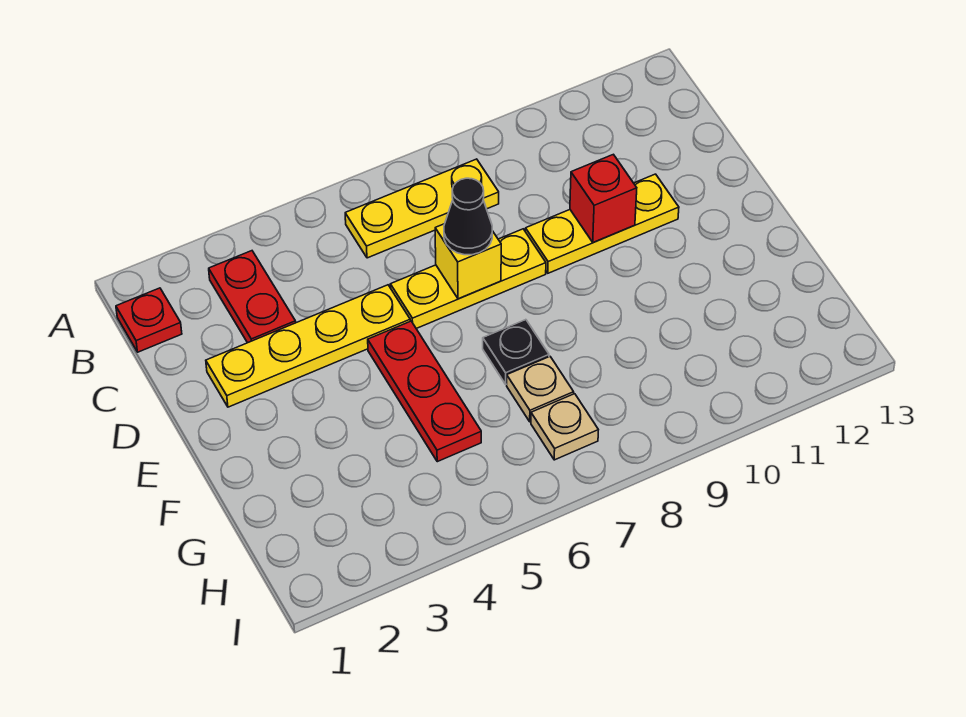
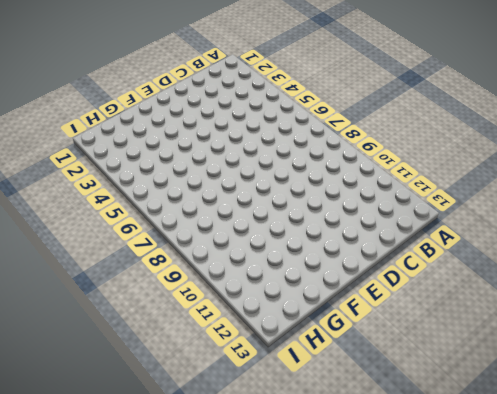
none -> red plate B1 level 1
none -> red plate B3:C3 level 1
none -> yellow plate B6:B8 level 1

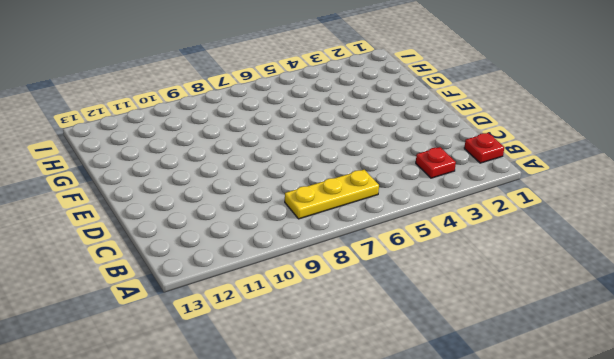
red plate B3 level 1 -> red plate B3:C3 level 1
none -> yellow plate D2:D5 level 1
none -> yellow plate D6:D8 level 1
none -> yellow plate D9:D11 level 1

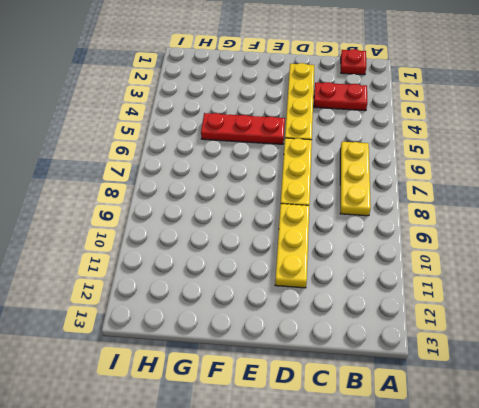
none -> black plate F7 level 1
none -> tan plate G7 level 1
none -> tan plate H7 level 1

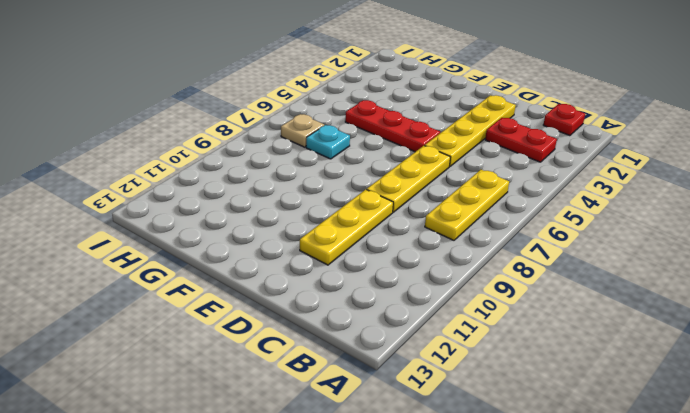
cyan plate G7 level 1 -> tan plate G7 level 1
none -> black plate F7 level 1
none -> yellow brick D7 level 2
none -> red brick D10 level 2

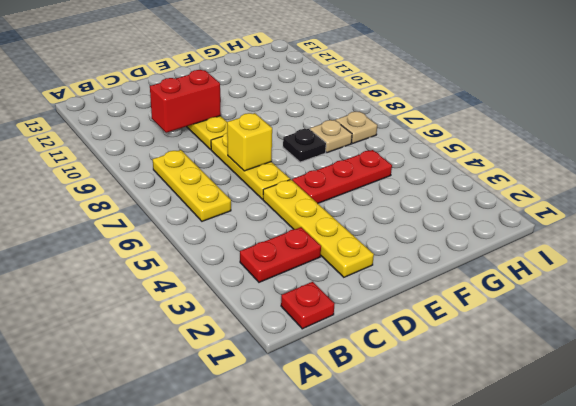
red brick C10:D10 level 2 -> red brick D10 level 2
none -> black cone D7 level 3

